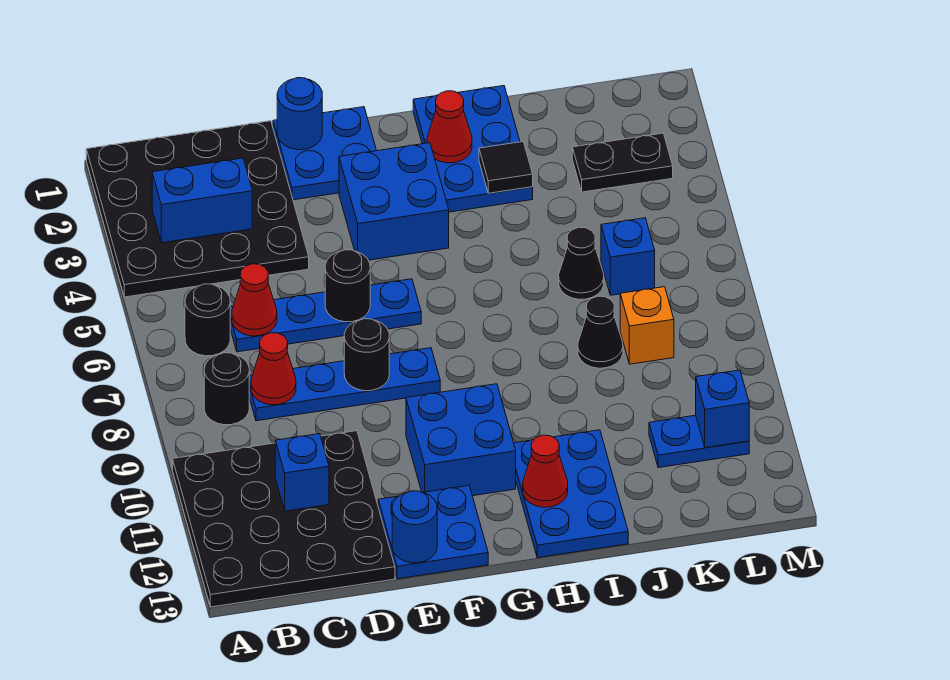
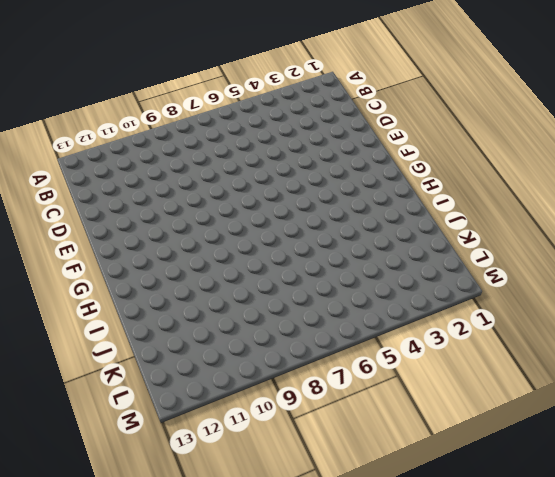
none -> black plate A1:D4 level 1
none -> black plate A10:D13 level 1
none -> black round brick B6 level 1
none -> black round brick B8 level 1

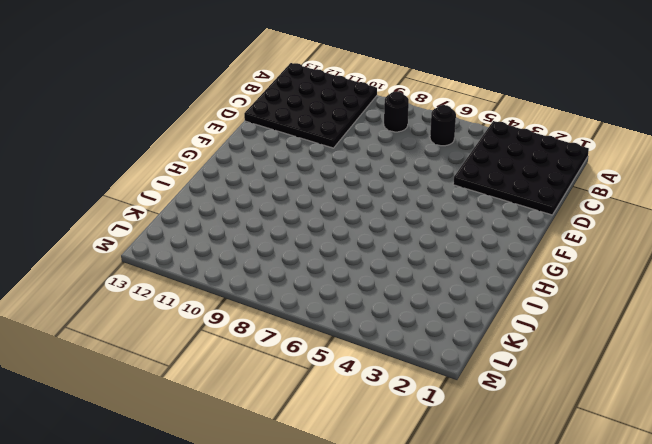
none -> blue plate C6:F6 level 1
none -> blue plate C8:F8 level 1
none -> blue plate E1:F2 level 1
none -> blue plate E12:F13 level 1

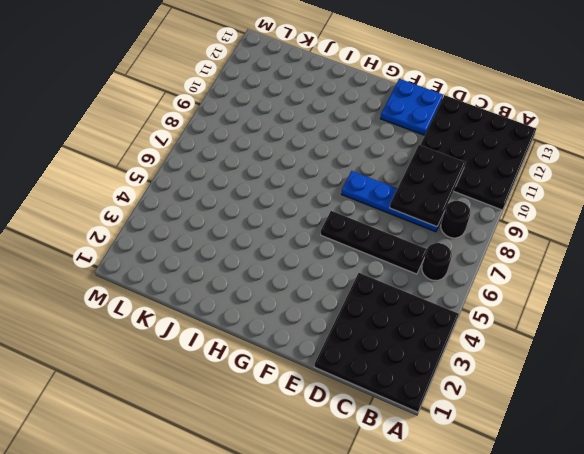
black plate C6:F6 level 1 -> blue plate C6:F6 level 1
black plate C8:D10 level 2 -> red cone C8 level 2
none -> blue plate E1:F2 level 1
none -> blue brick F3:G4 level 1
none -> blue brick F10:G11 level 1
none -> blue plate H1:I3 level 1

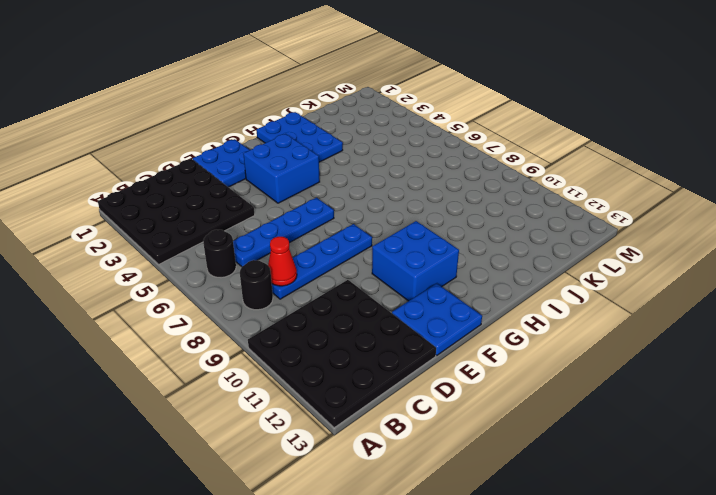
none -> blue plate H11:I13 level 1
none -> black cone J6 level 1
none -> black cone J8 level 1
none -> black plate K3:L3 level 1

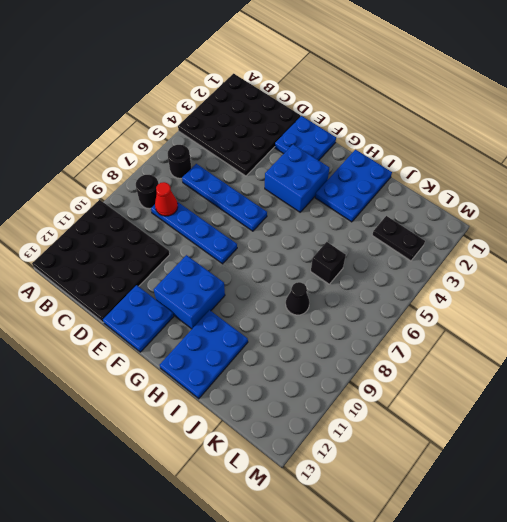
black brick J6 level 1 -> black cone J6 level 1
none -> blue brick K6 level 1
none -> orange brick K8 level 1
none -> blue plate K11:L11 level 1
none -> blue brick B3:C3 level 2

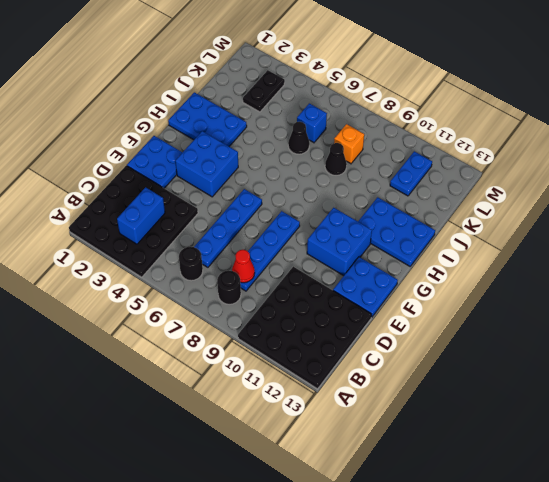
none -> red cone C6 level 2
none -> blue brick C11 level 2
none -> blue round brick E1 level 2
none -> black round brick E6 level 2

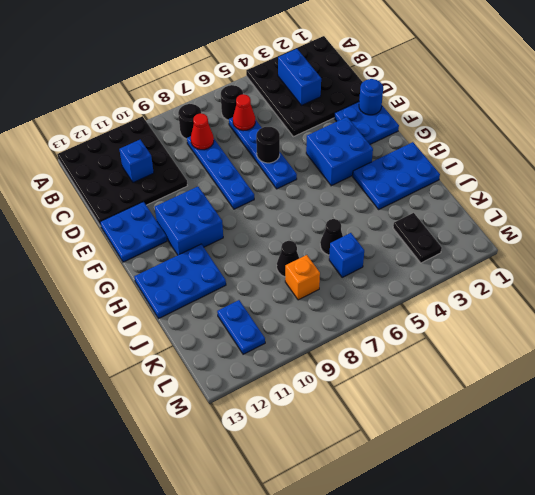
none -> black round brick E8 level 2
none -> blue round brick E13 level 2
none -> red cone H2 level 2
none -> red cone H12 level 2

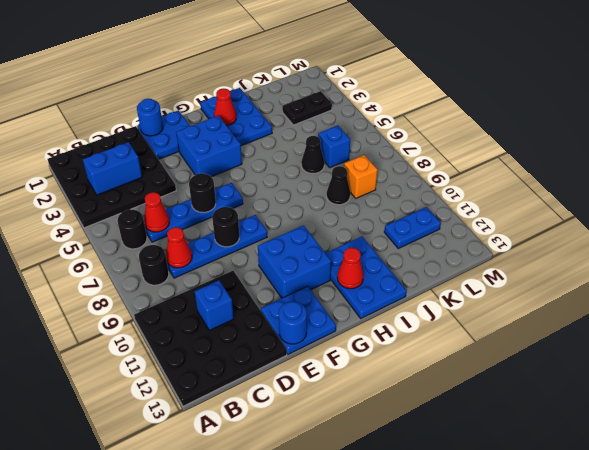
none -> black tile I3 level 2
none -> blue brick L11 level 2

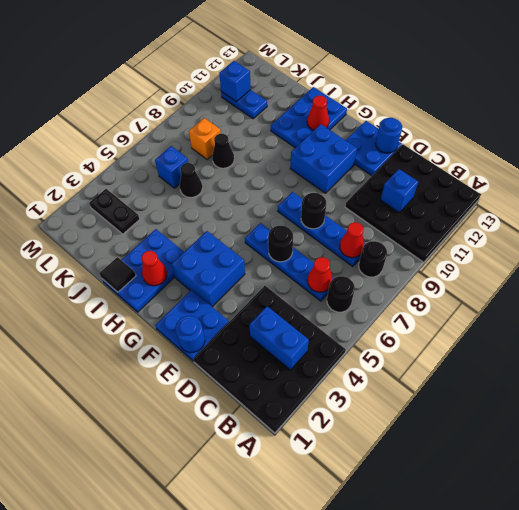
black tile I1 level 2 -> black tile I3 level 2

